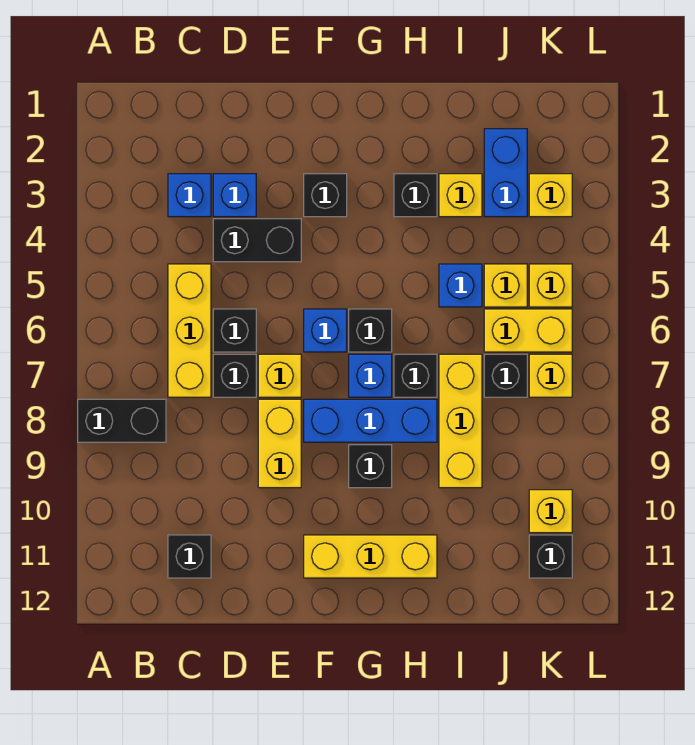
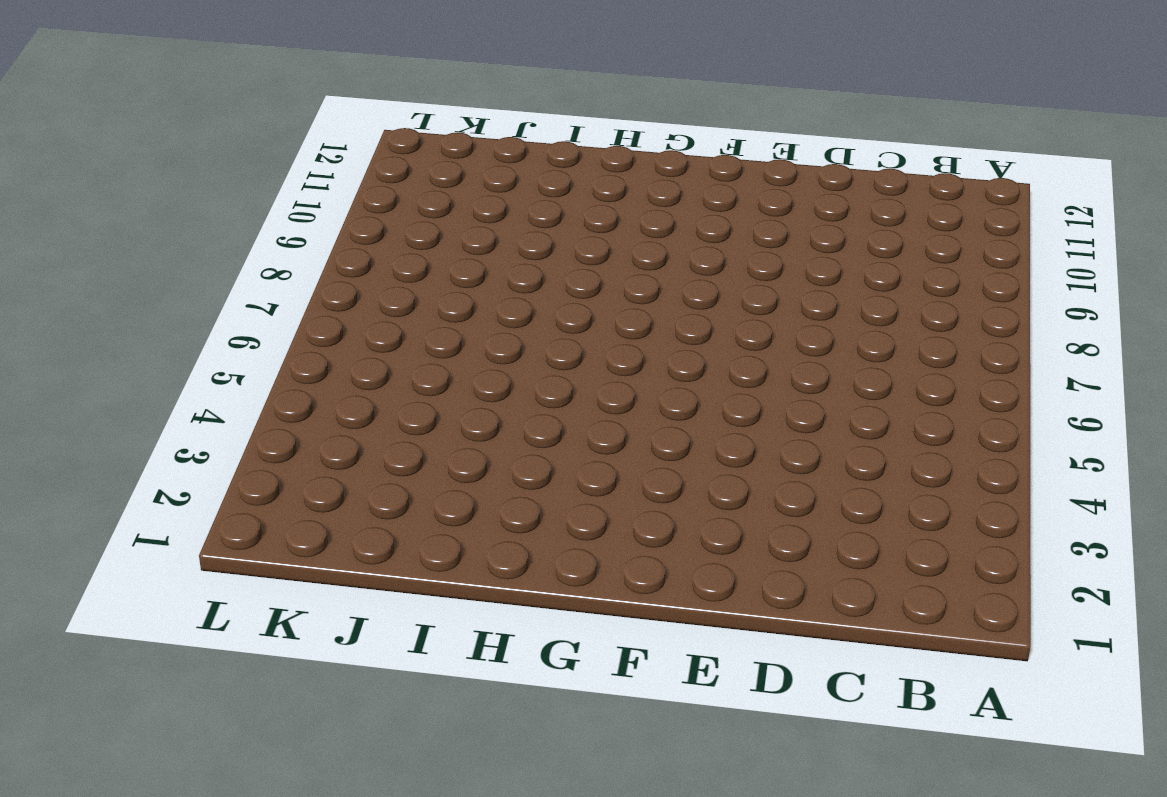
none -> black brick A8:B8 level 1
none -> blue brick C3 level 1
none -> yellow brick C5:C7 level 1
none -> black brick C11 level 1

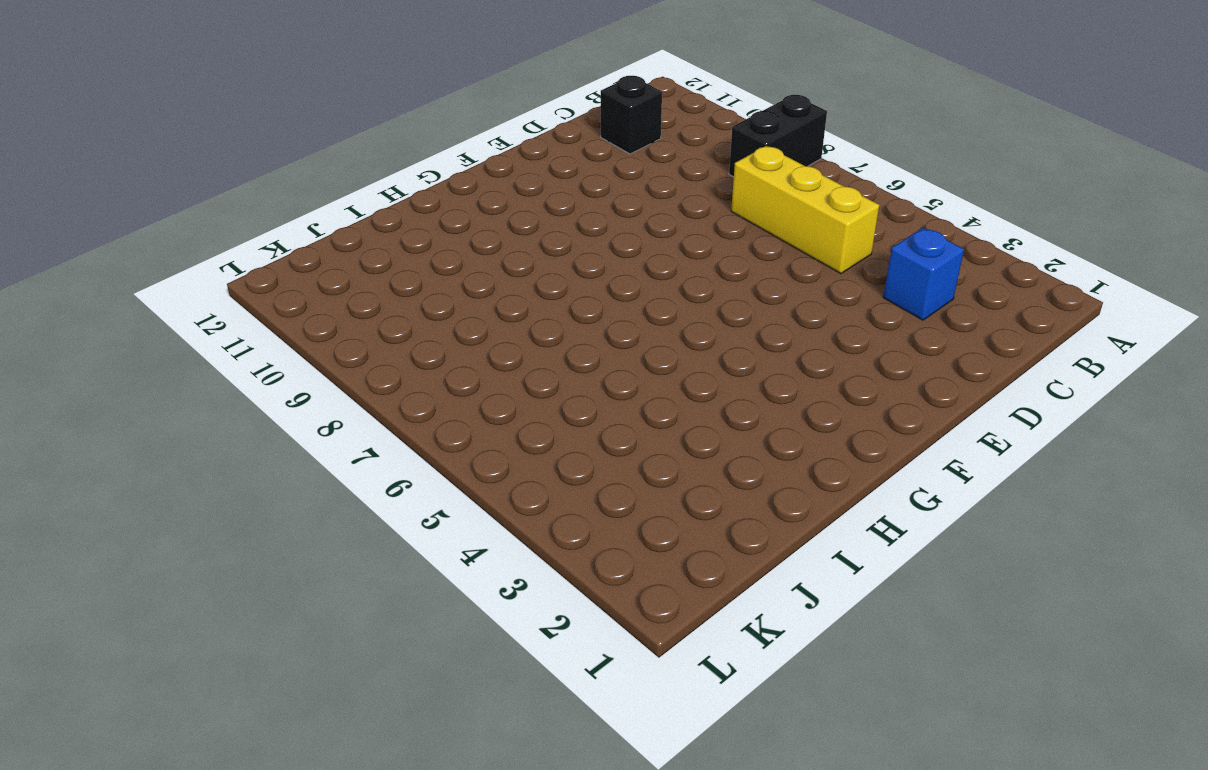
none -> blue brick D3 level 1
none -> black brick D4:E4 level 1
none -> black brick D6 level 1
none -> black brick D7 level 1

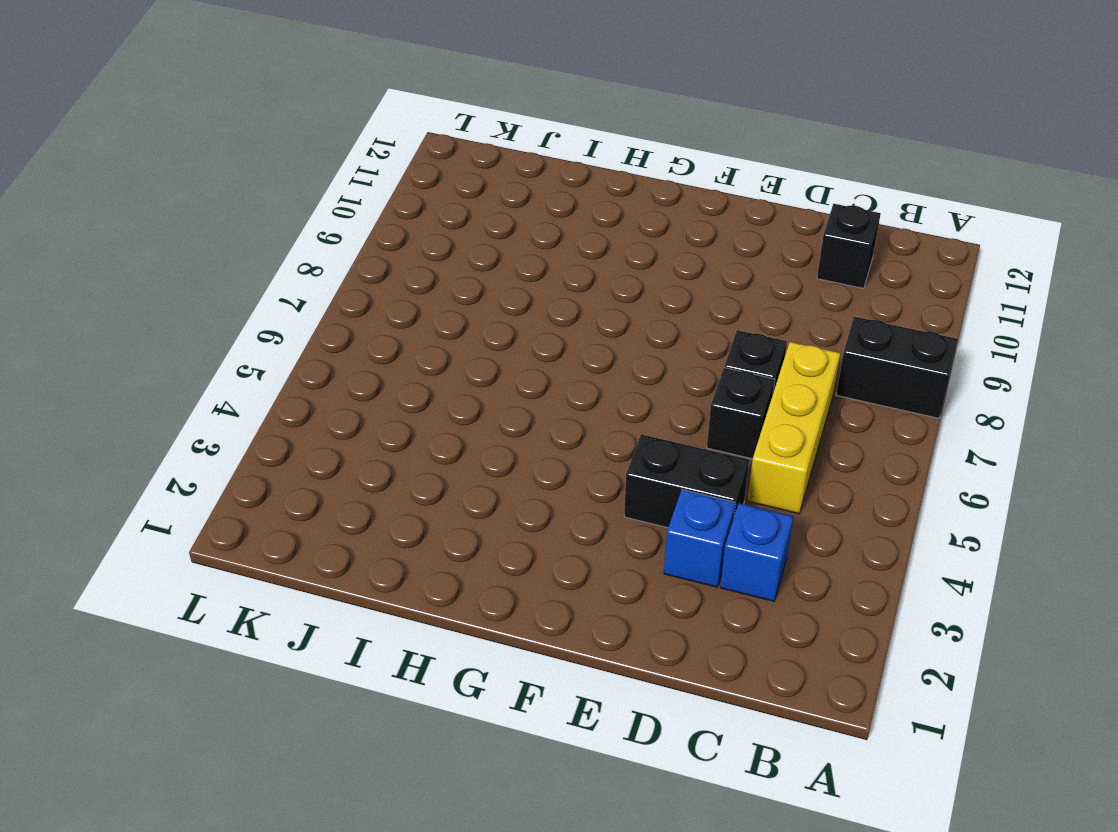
none -> yellow brick E7 level 1
none -> yellow brick E8:E9 level 1
none -> black brick F3 level 1
none -> blue brick F6 level 1

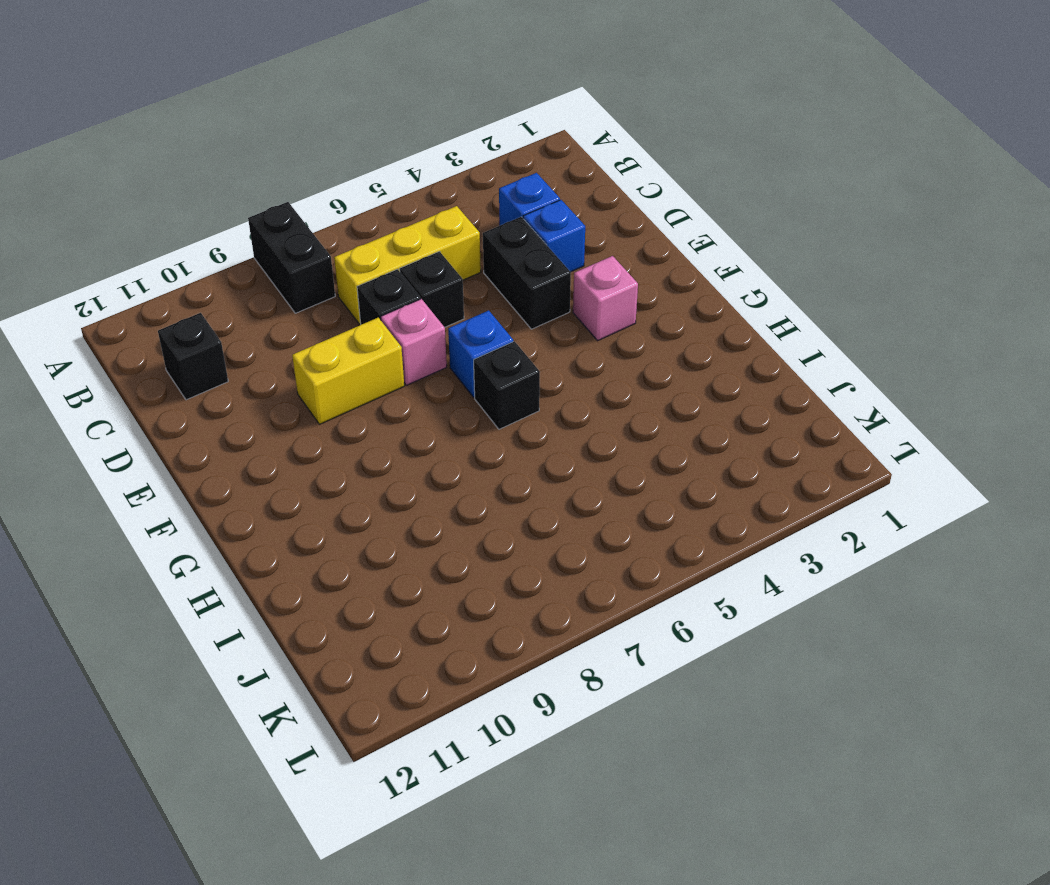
pink brick E7 level 1 -> yellow brick E7 level 1
pink brick F3 level 1 -> black brick F3 level 1
none -> blue brick F8:H8 level 1
none -> yellow brick F11:H11 level 1
none -> blue brick G7 level 1
none -> black brick G9 level 1

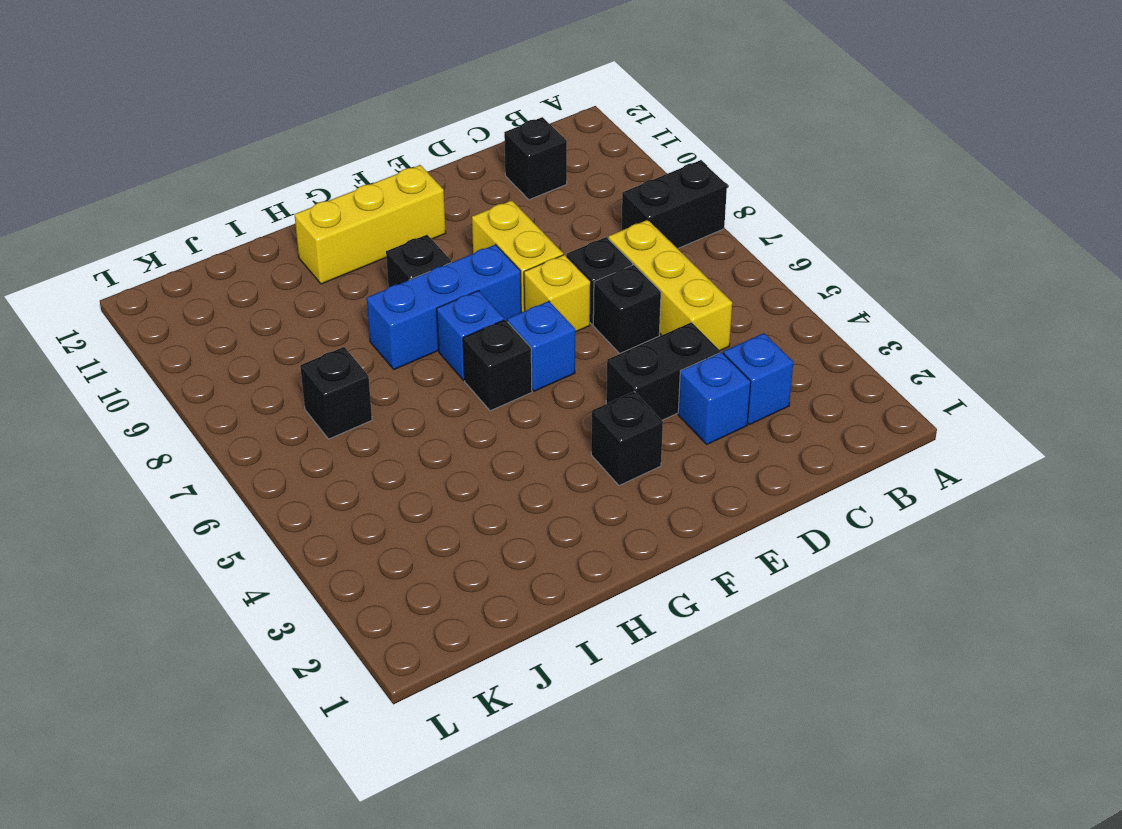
none -> black brick H3 level 1
none -> black brick H7 level 1
none -> yellow brick I3 level 1
none -> blue brick I5 level 1

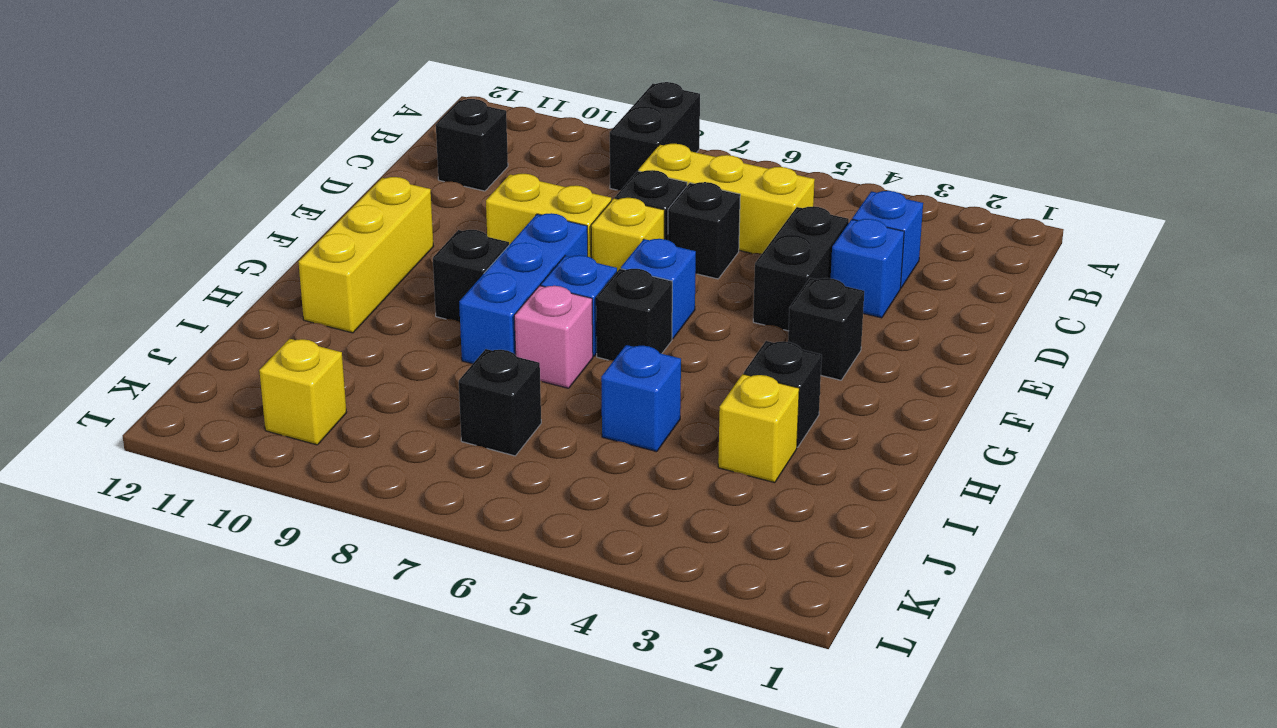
pink brick H7 level 1 -> black brick H7 level 1
none -> yellow brick I7:I9 level 1
none -> blue brick J2:J3 level 1
none -> yellow brick J5 level 1
none -> yellow brick J6:K6 level 1

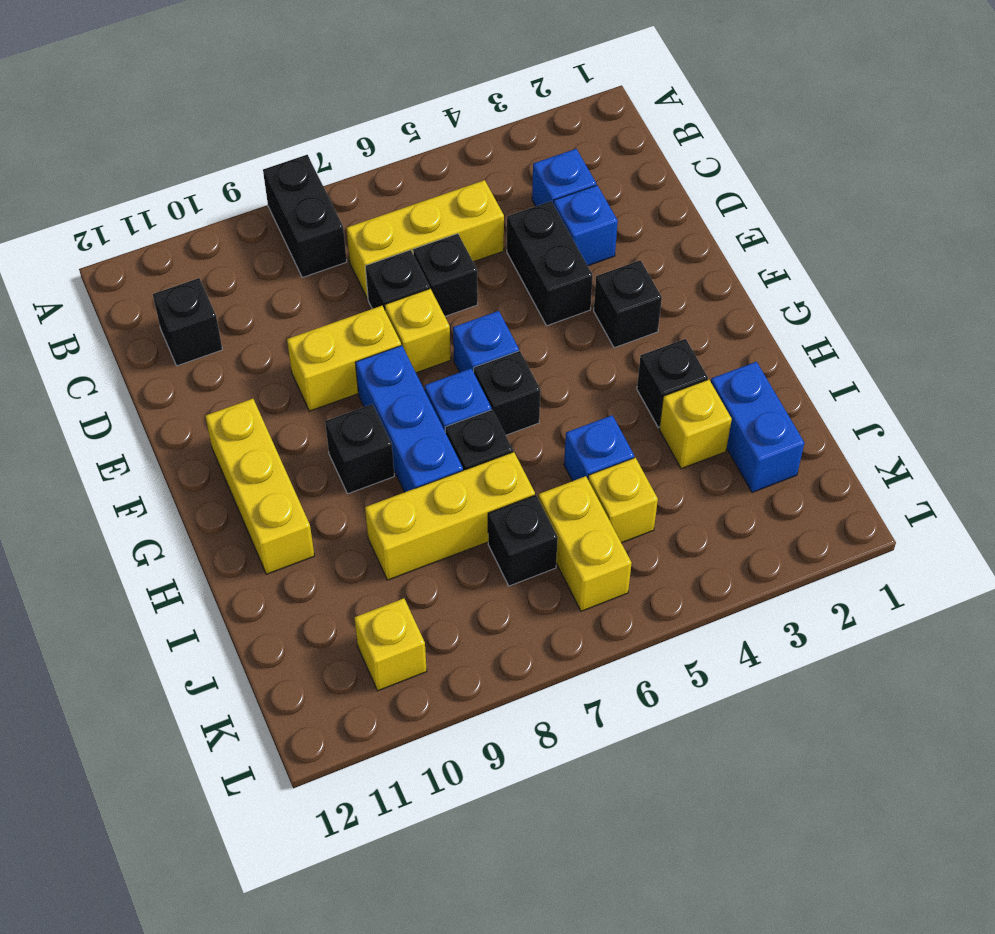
blue brick I2:J2 level 1 -> blue brick J2:J3 level 1
none -> yellow brick K3 level 1
none -> yellow brick K5 level 1
none -> yellow brick K7 level 1
none -> black brick K11 level 1

